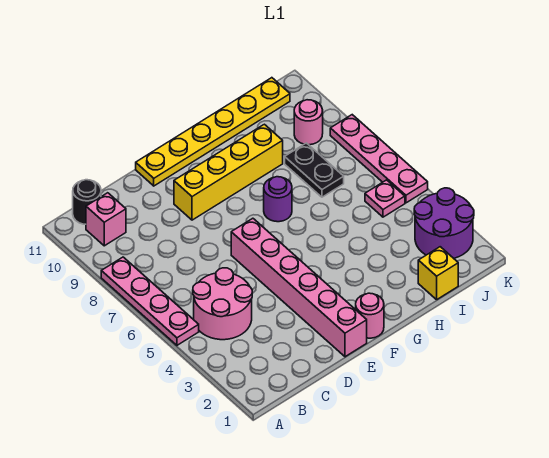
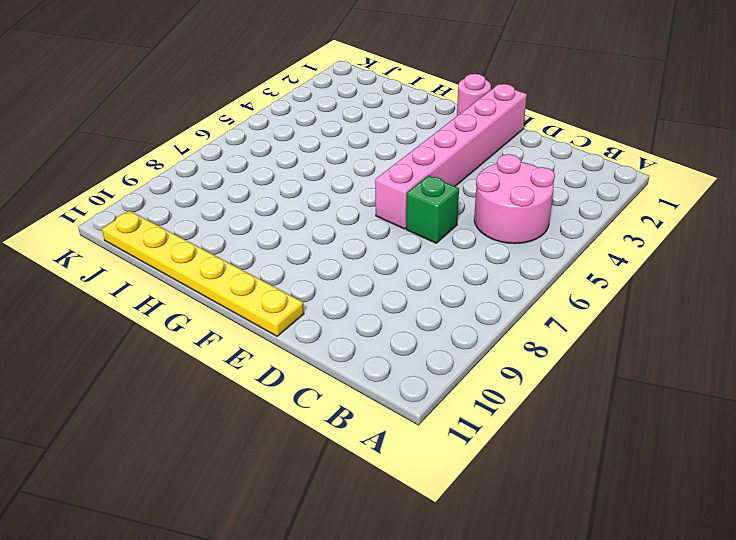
green brick D6 level 1 -> none
none -> pink plate A5:A8 level 1
none -> pink brick B10 level 1
none -> black round brick B11 level 1

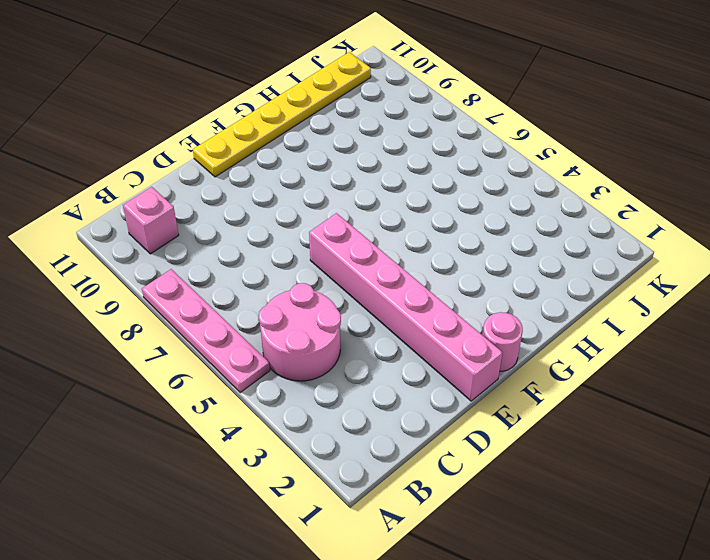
none -> black round brick B11 level 1
none -> yellow brick E9:H9 level 1
none -> purple round brick G7 level 1

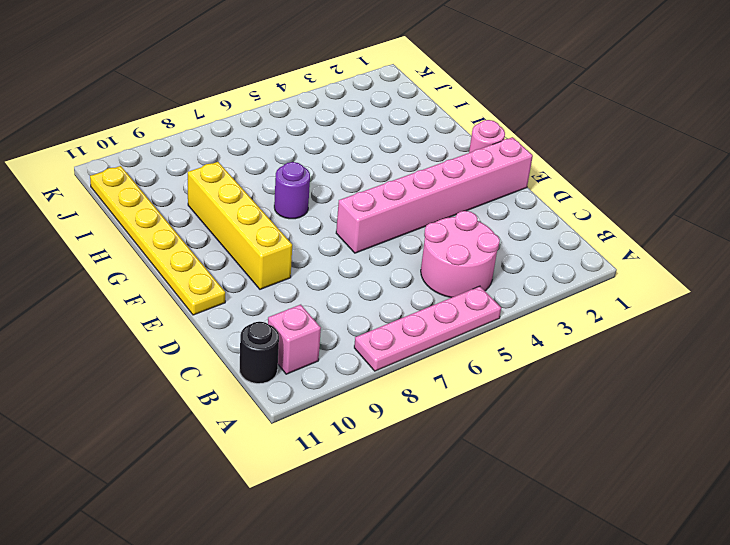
none -> yellow brick I1 level 1
none -> black plate I7:I8 level 1
none -> purple round brick J2:K3 level 1

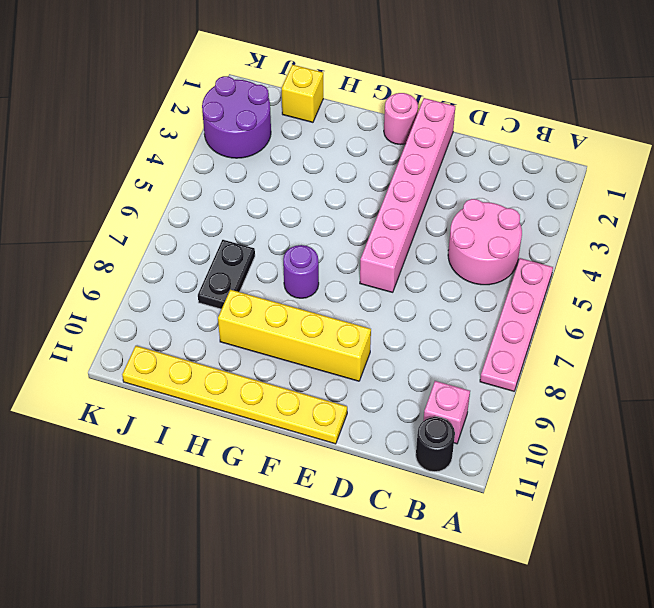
none -> pink plate J5 level 1
none -> pink round brick J9 level 1
none -> pink plate K5:K8 level 1

